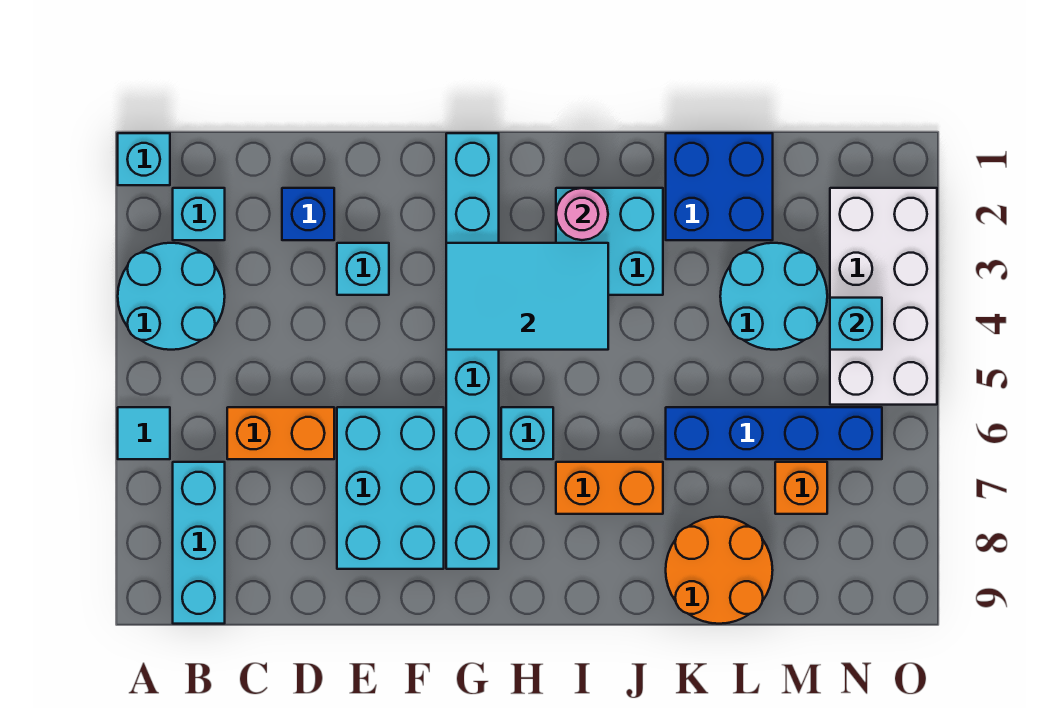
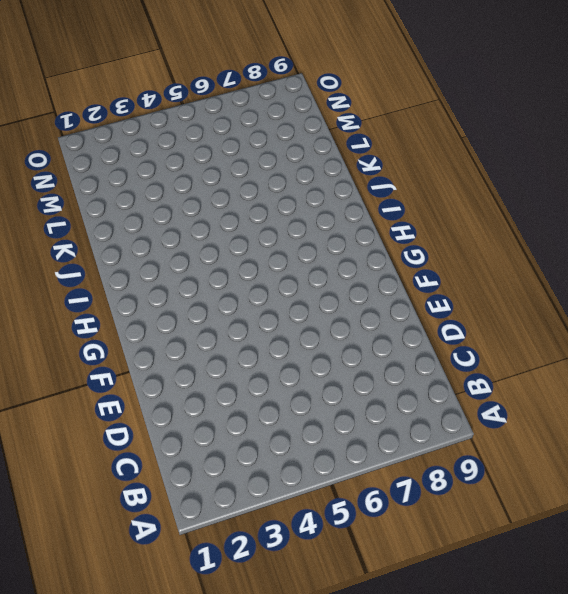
none -> cyan brick A1 level 1
none -> cyan round brick A3:B4 level 1
none -> cyan tile A6 level 1

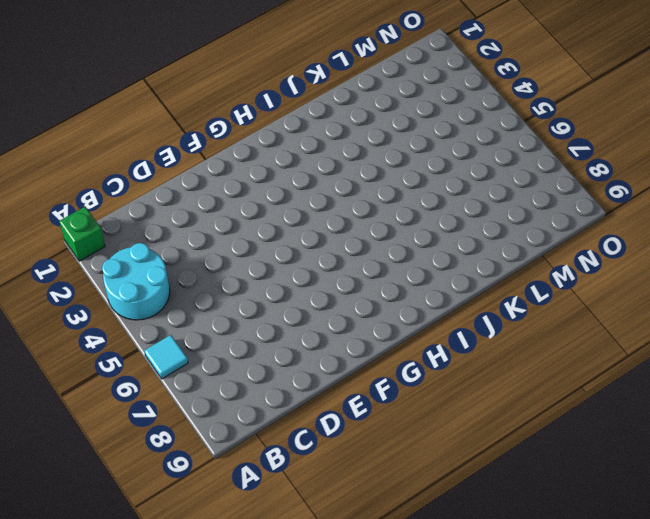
green brick A1 level 1 -> cyan brick A1 level 1
none -> cyan brick B2 level 1
none -> cyan brick B7:B9 level 1
none -> orange brick C6:D6 level 1

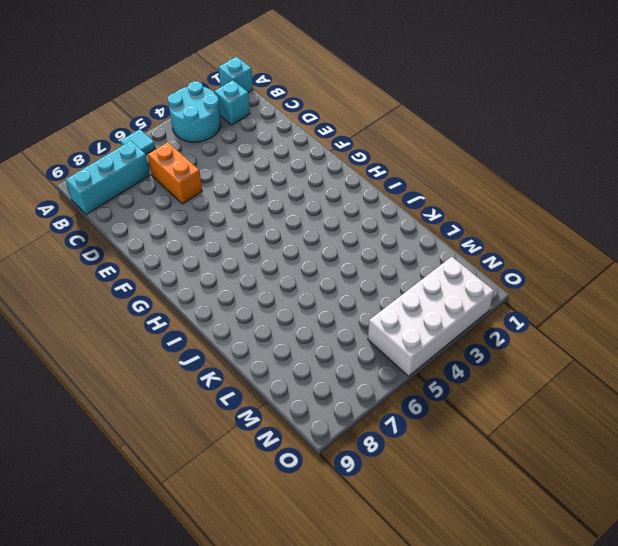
none -> blue brick D2 level 1
none -> cyan brick E3 level 1
none -> cyan brick E6:F8 level 1

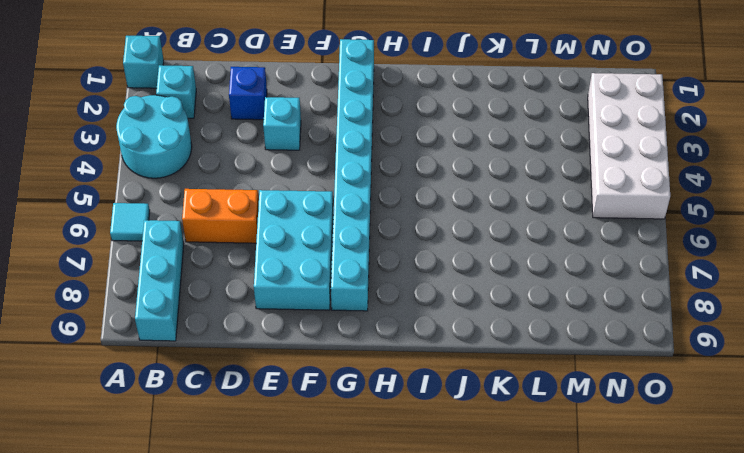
none -> cyan brick H6 level 1
none -> cyan brick I2:J3 level 1
none -> orange brick I7:J7 level 1

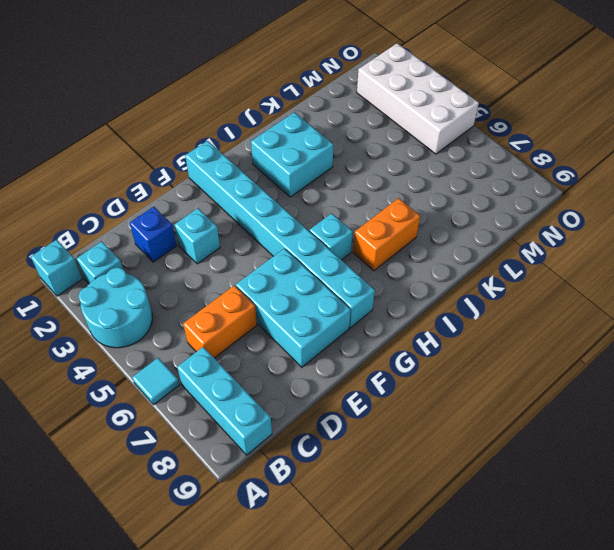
none -> blue brick K1:L2 level 1
none -> blue brick K6:N6 level 1
none -> orange round brick K8:L9 level 1

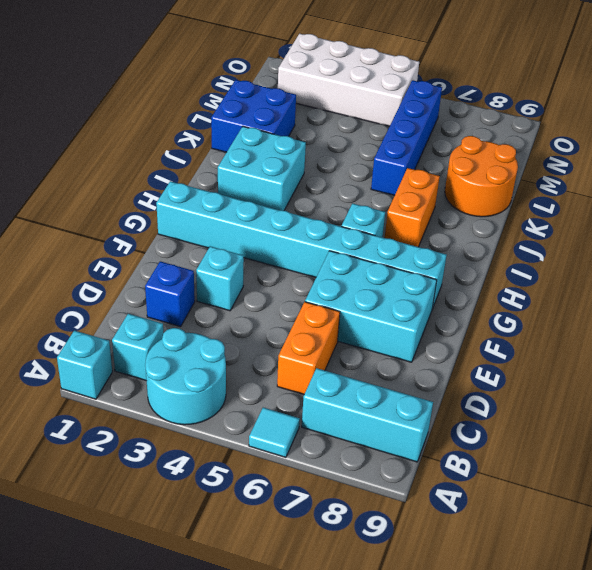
none -> cyan round brick L3:M4 level 1
none -> orange brick M7 level 1
none -> cyan tile G3:I4 level 2

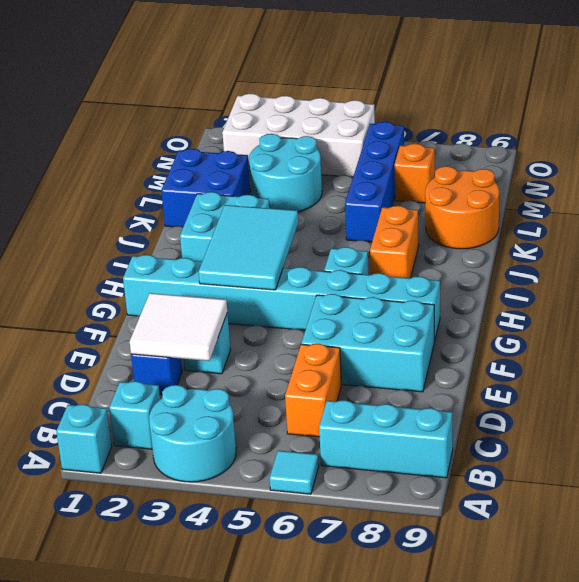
white tile D2:E3 level 2 -> none
none -> pink round brick I2 level 2
none -> cyan brick N4 level 2

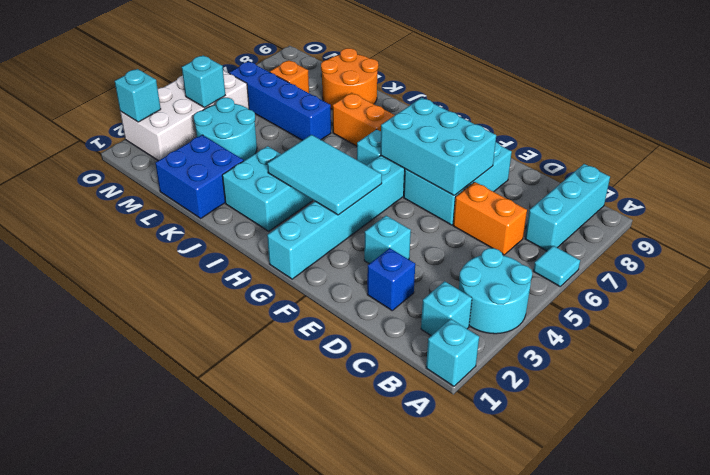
cyan brick E6:G7 level 2 -> none
cyan brick O2 level 2 -> none
none -> pink round brick I2 level 2

